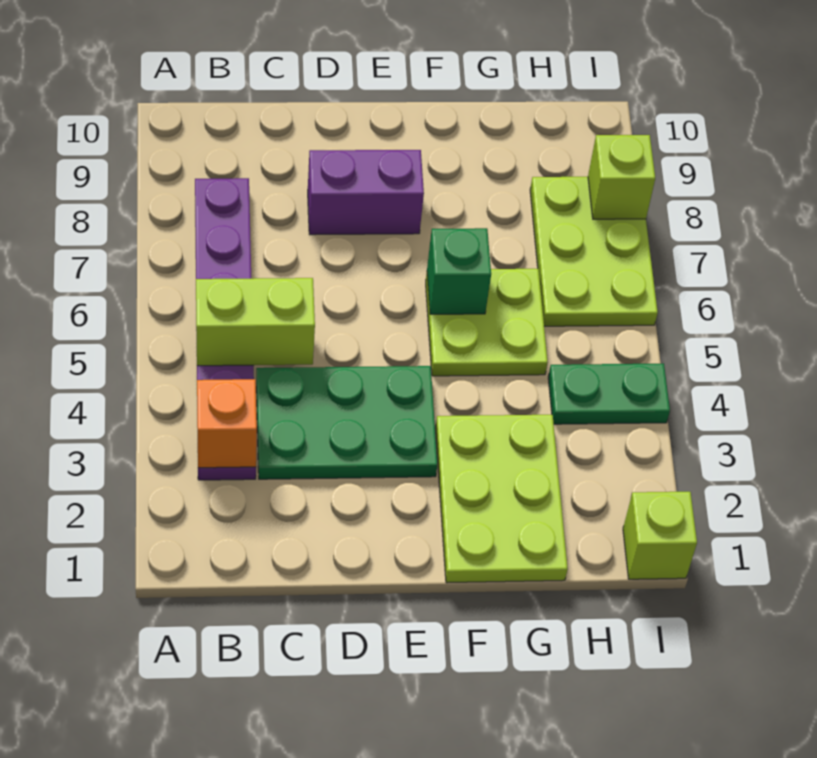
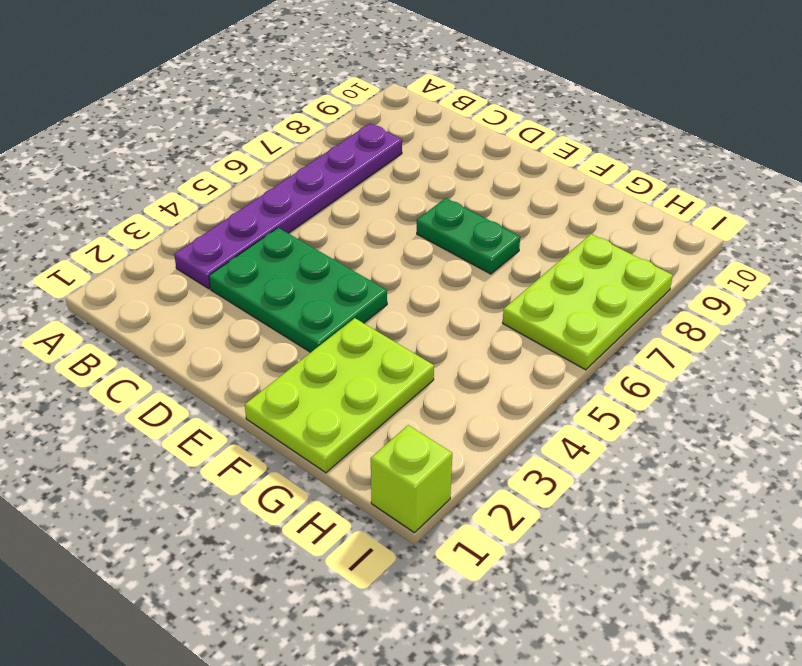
green plate E7:F7 level 1 -> green plate H4:I4 level 1
none -> purple brick D8:E8 level 1
none -> lime plate F5:G6 level 1
none -> orange brick B3 level 2

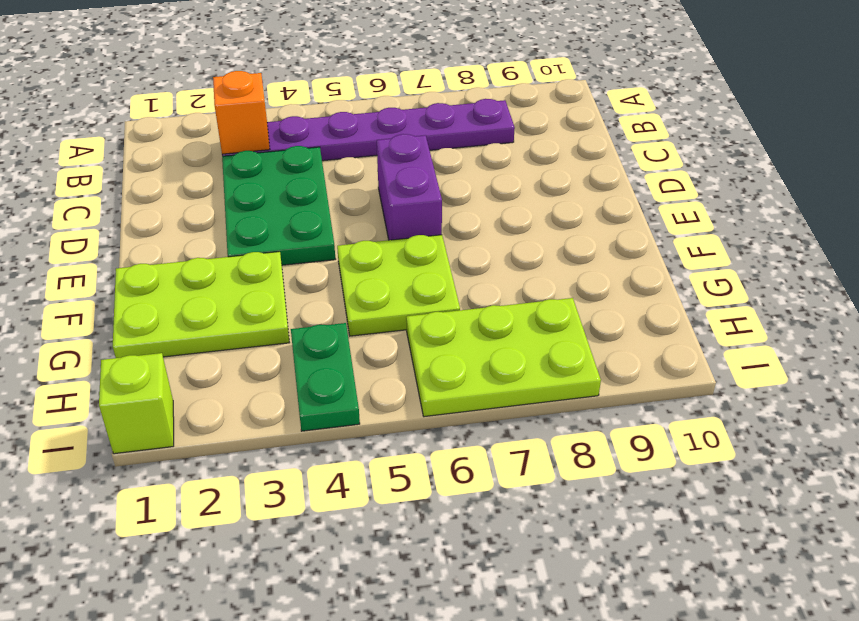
purple brick D6:E6 level 1 -> purple brick D8:E8 level 1
none -> lime brick B5:C5 level 2
none -> green brick F6 level 2
none -> lime brick I8 level 2

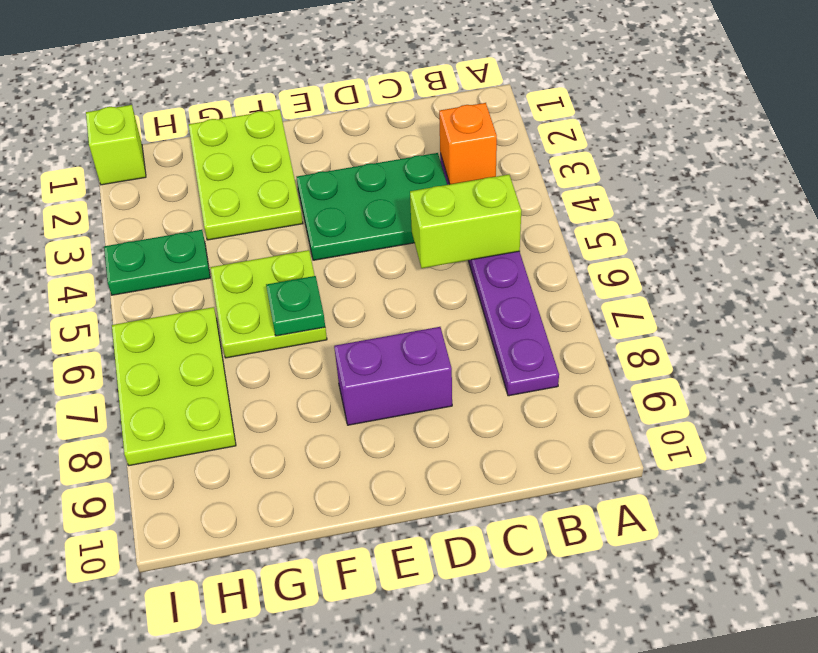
green plate F6 level 2 -> green brick F6 level 2
none -> lime brick I8 level 2

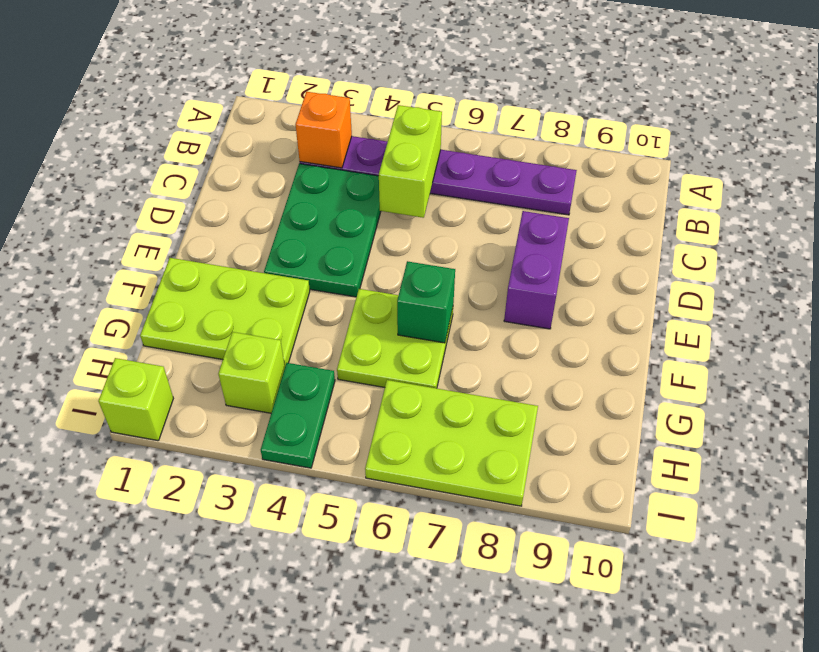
lime brick H3 level 1 -> lime brick I8 level 2

